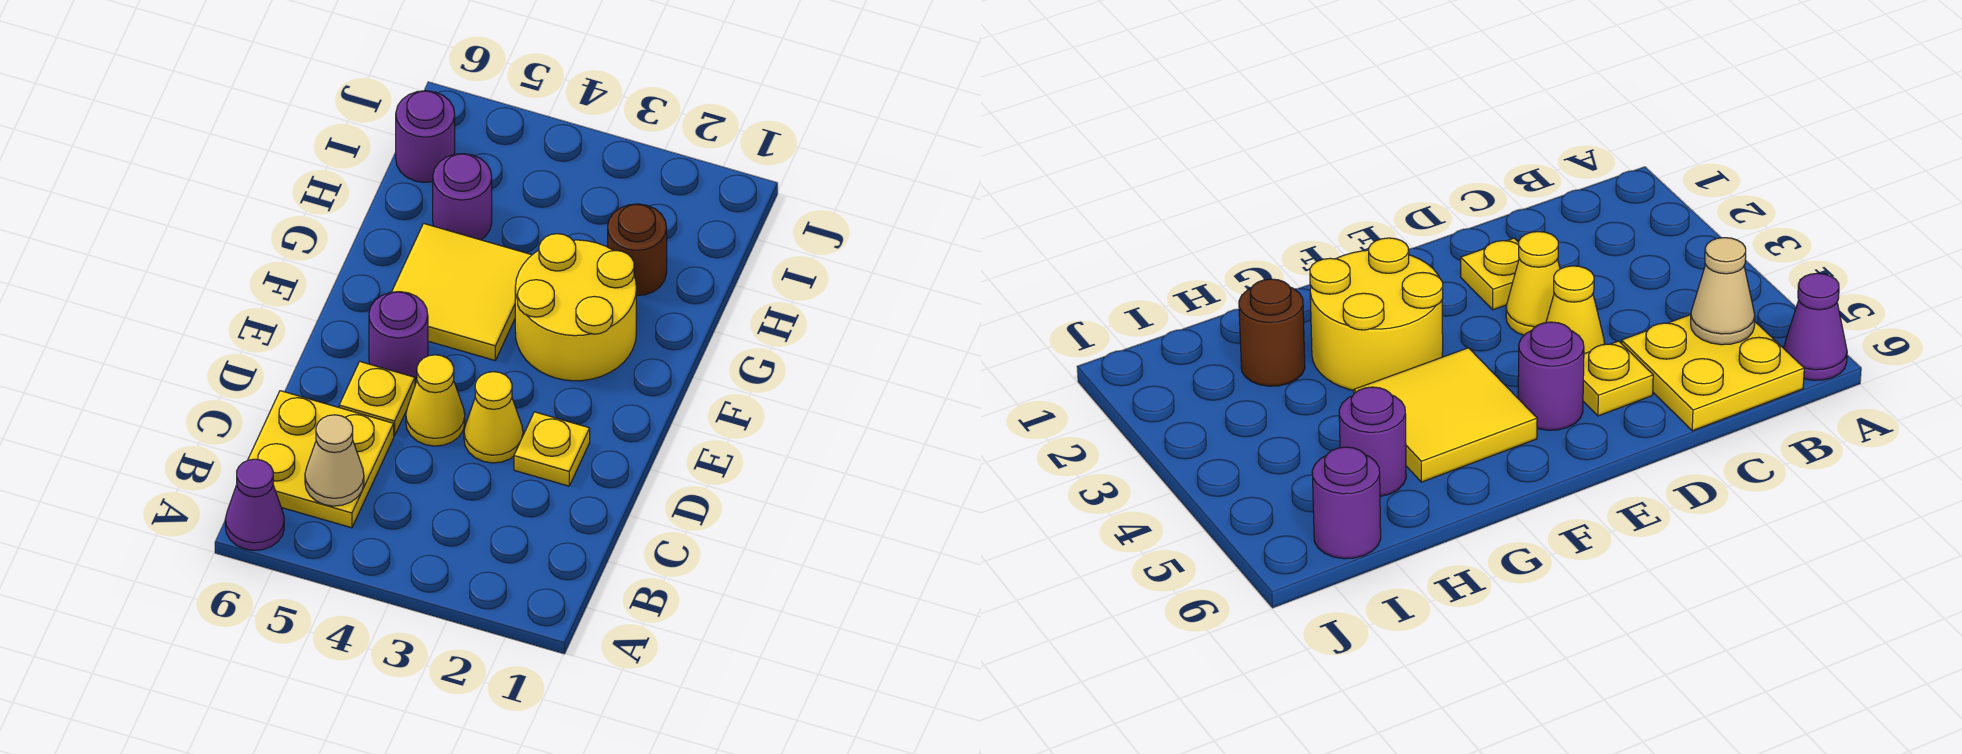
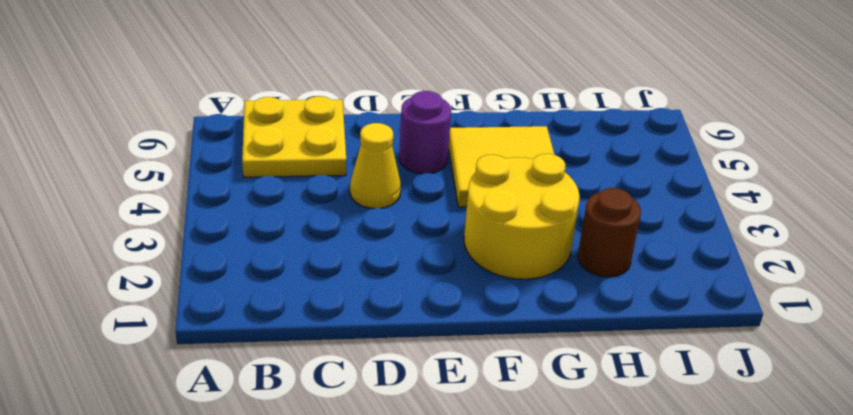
none -> purple cone A6 level 1
none -> yellow plate D2 level 1
none -> yellow cone D3 level 1

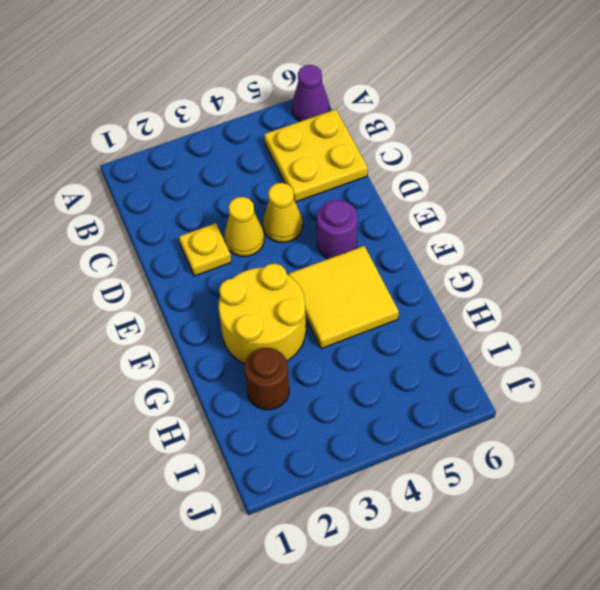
none -> yellow plate D5 level 1
none -> purple round brick H5 level 1
none -> purple round brick I6 level 1

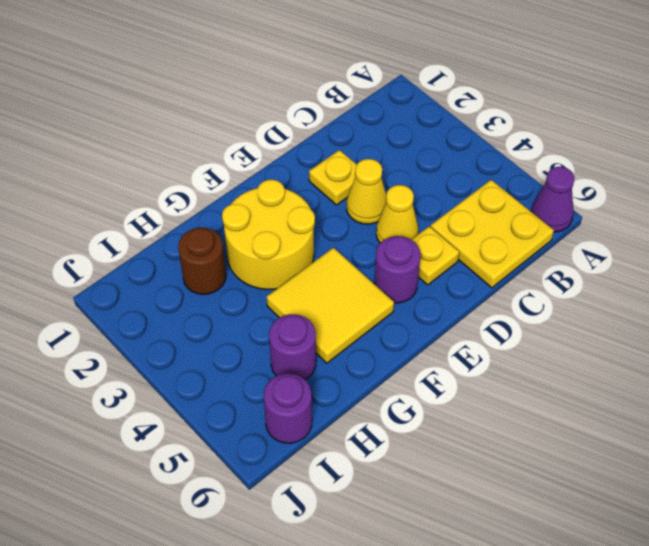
none -> tan cone B5 level 2

